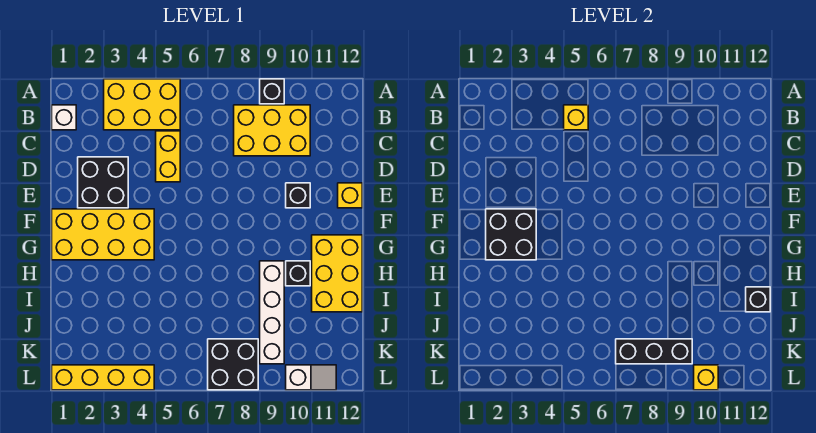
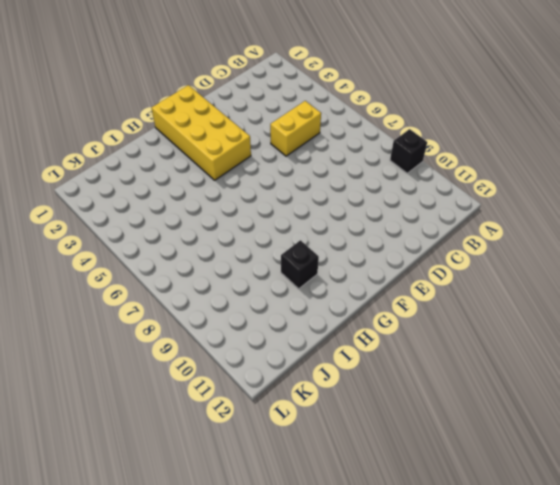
none -> yellow brick A3:B5 level 1
none -> white brick B1 level 1
none -> yellow brick B8:C10 level 1

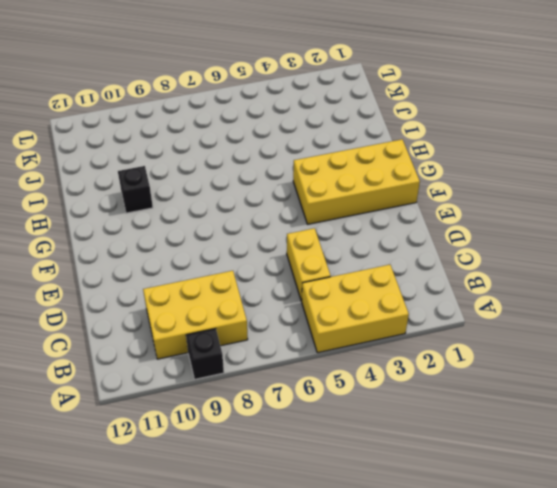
none -> white brick B1 level 1
none -> black brick D2:E3 level 1
none -> black brick E10 level 1

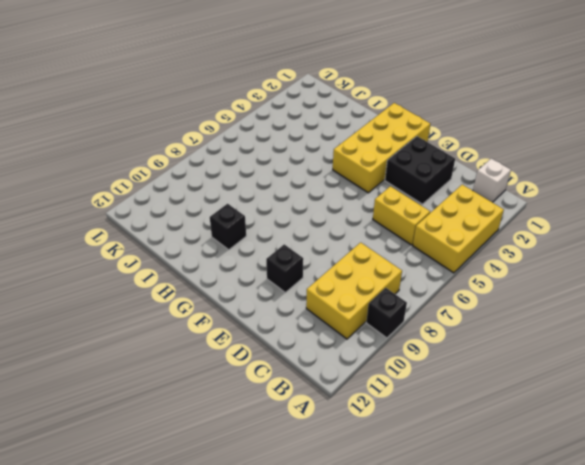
none -> yellow brick E12 level 1
none -> yellow brick G11:I12 level 1
none -> white brick H9:K9 level 1

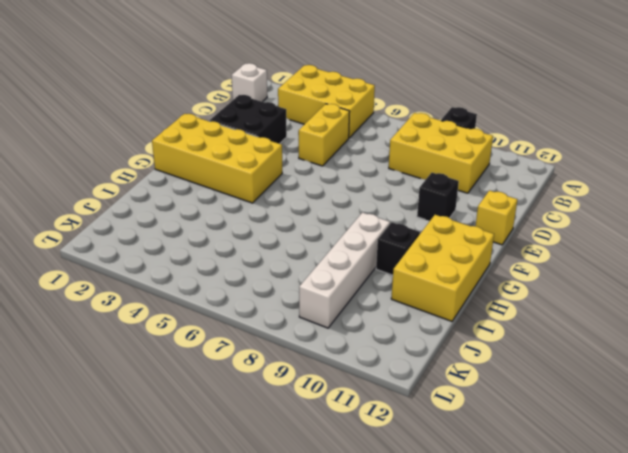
none -> black brick K7:L8 level 1
none -> yellow brick L1:L4 level 1
none -> white slope L10:L11 level 1 top 10

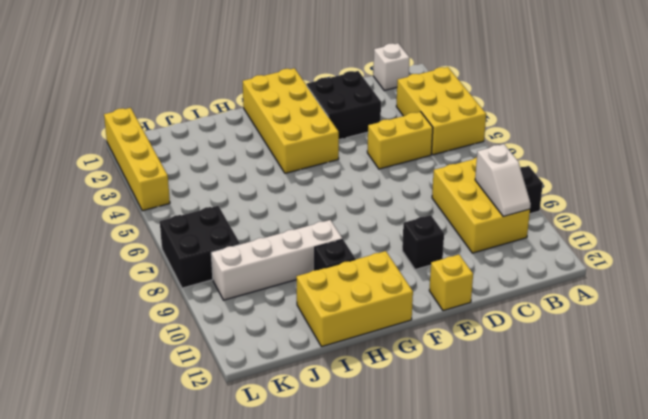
white slope B9:B10 level 2 top 9 -> white slope L10:L11 level 1 top 10
none -> yellow brick B5 level 2
none -> black brick F2:G3 level 2
none -> black brick I12 level 2

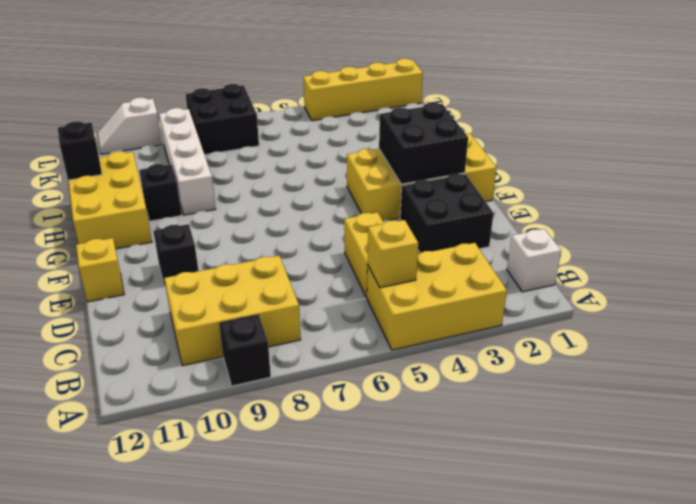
none -> black brick K7:K9 level 2
none -> yellow brick L10 level 2

